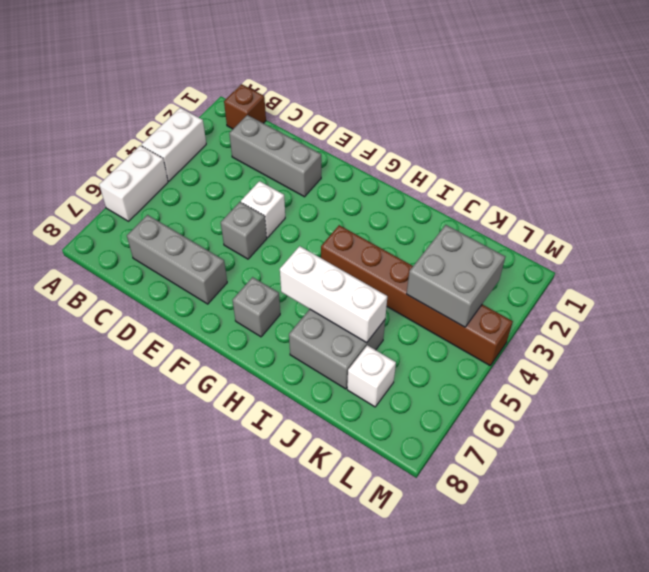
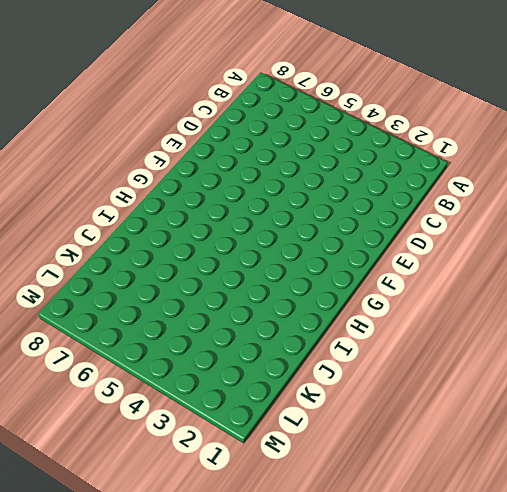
none -> white brick A3:A4 level 1
none -> white brick A5:A6 level 1
none -> brown brick B1 level 1

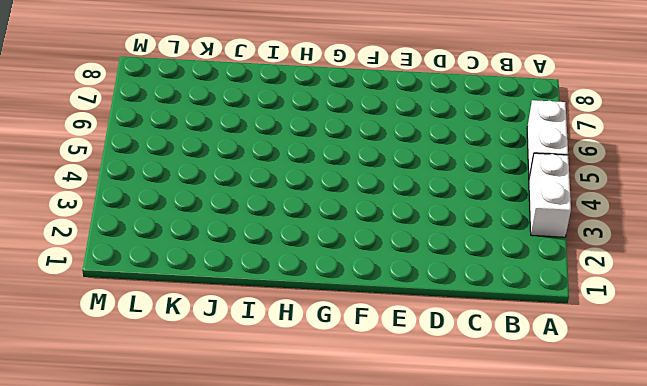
none -> brown brick B1 level 1
none -> grey brick C2:E2 level 1
none -> grey brick C7:E7 level 1

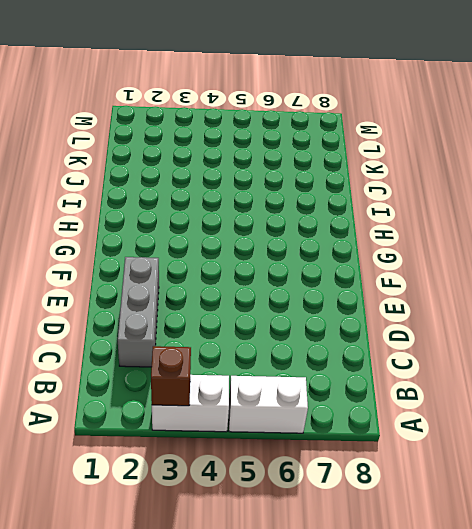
brown brick A3 level 2 -> brown brick B1 level 1
none -> grey brick C7:E7 level 1
none -> white brick E4 level 1
none -> grey brick E5 level 1

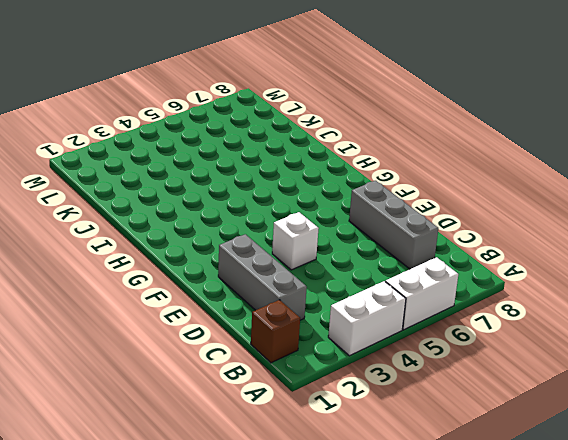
none -> grey brick E5 level 1
none -> grey brick G7 level 1
none -> brown brick H4:M4 level 1

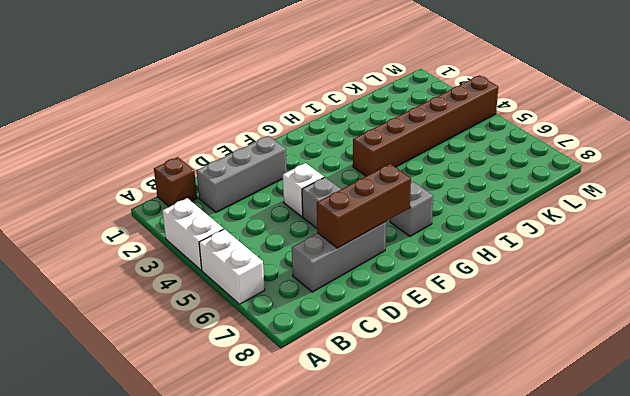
brown brick D7:F7 level 2 -> none
none -> grey brick I6:J7 level 1
none -> white brick K7 level 1
none -> white brick H6:J6 level 2

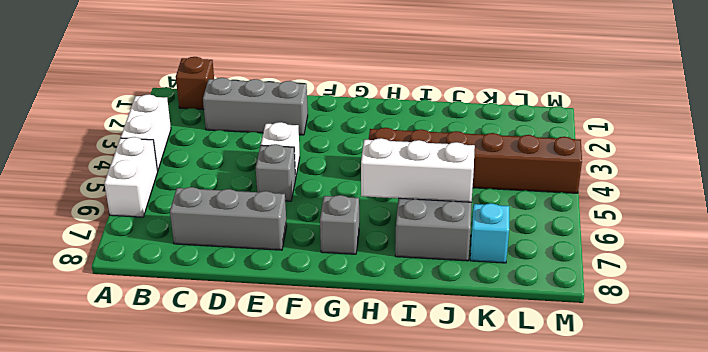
cyan brick K7 level 1 -> white brick K7 level 1
none -> grey brick K3:L4 level 2

